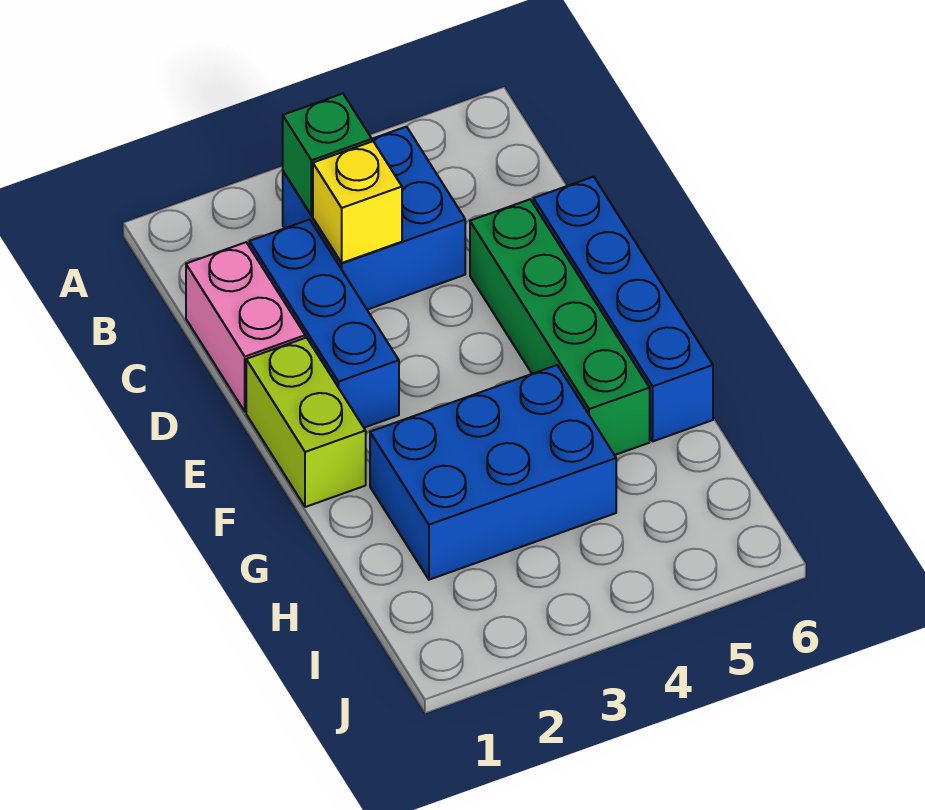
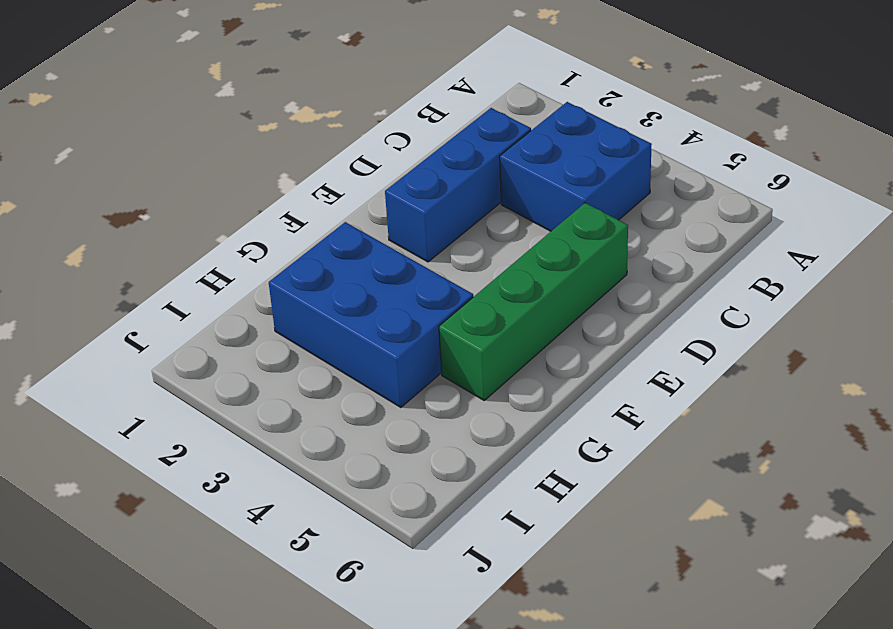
none -> pink brick C1:D1 level 1
none -> blue brick D6:G6 level 1

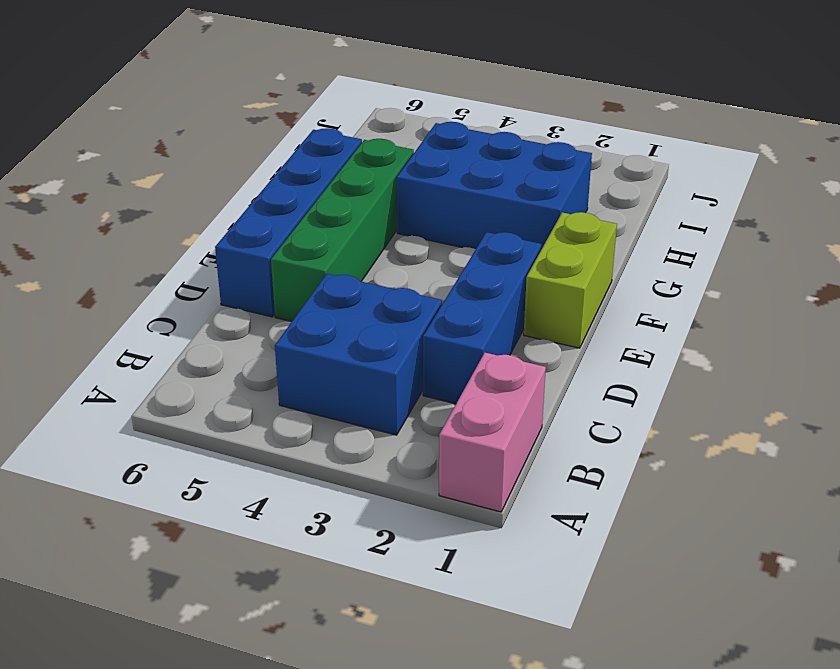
pink brick A1:B1 level 1 -> pink brick C1:D1 level 1
none -> green brick B3 level 2
none -> yellow brick C3 level 2

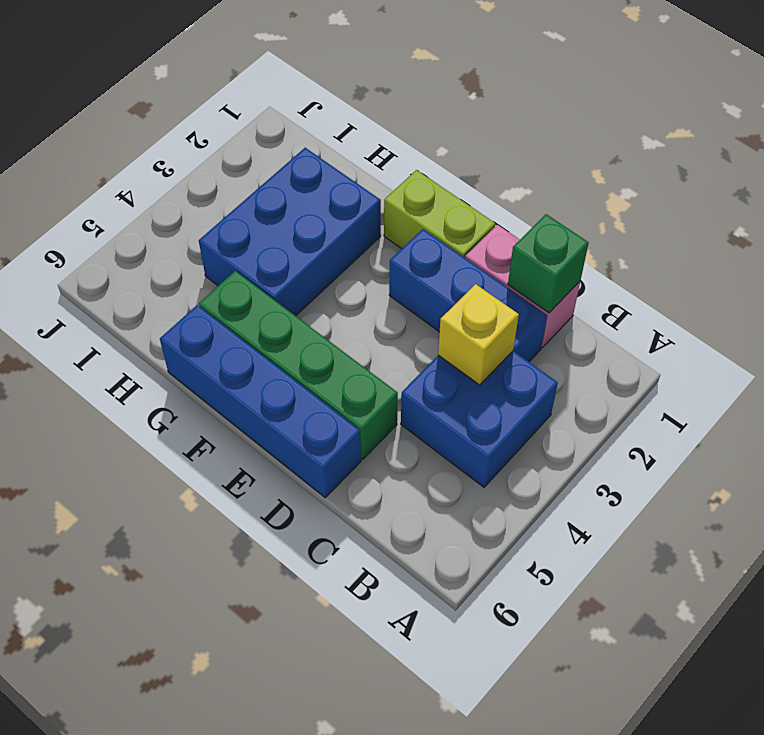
green brick C1 level 2 -> green brick B3 level 2

